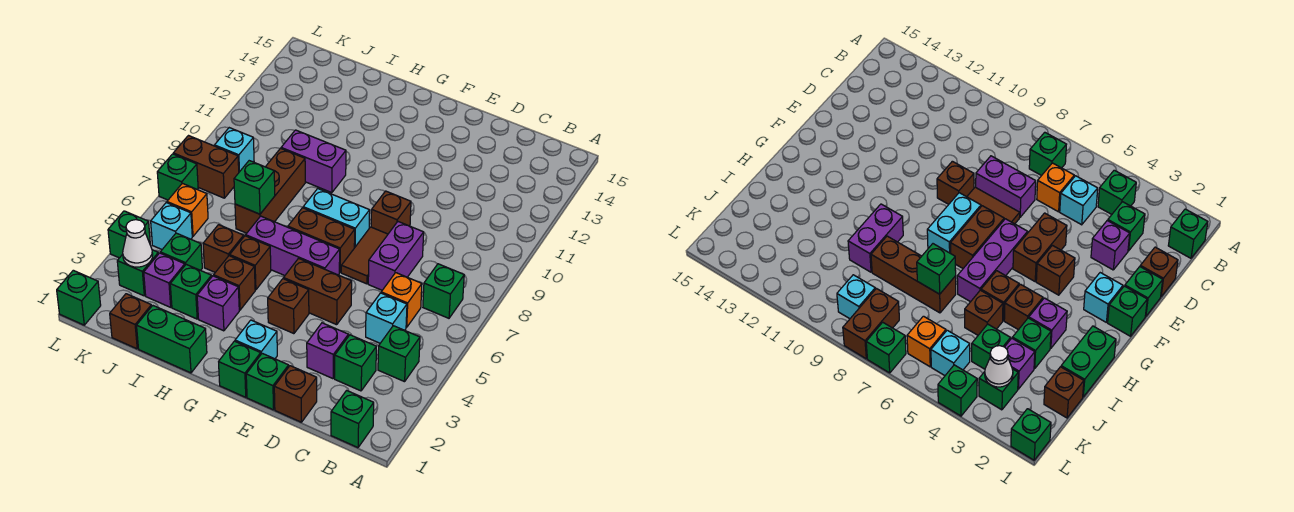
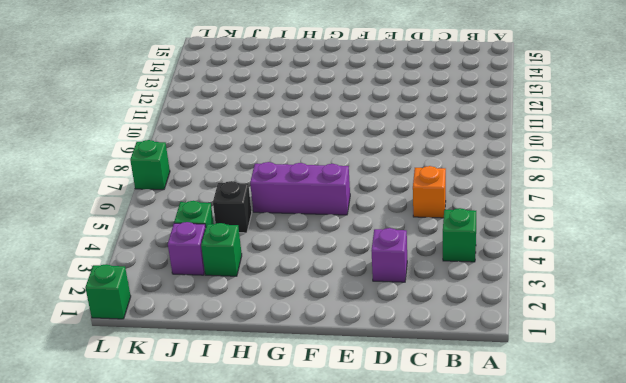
black brick I5 level 1 -> brown brick I5 level 1
none -> green brick B1 level 1
none -> green brick B7 level 1
none -> green brick C3 level 1
none -> cyan brick C5 level 1

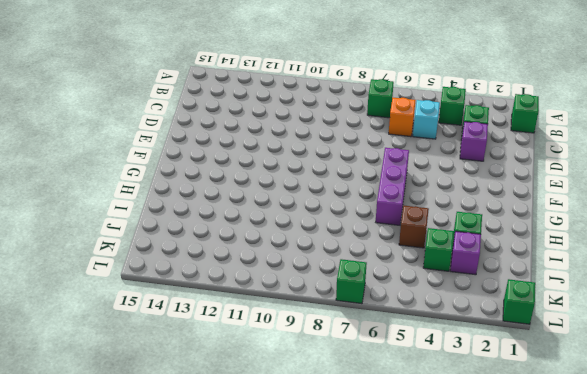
none -> brown brick D1 level 1
none -> purple brick D7:D8 level 1
none -> green brick E1 level 1
none -> brown brick E5:F5 level 1

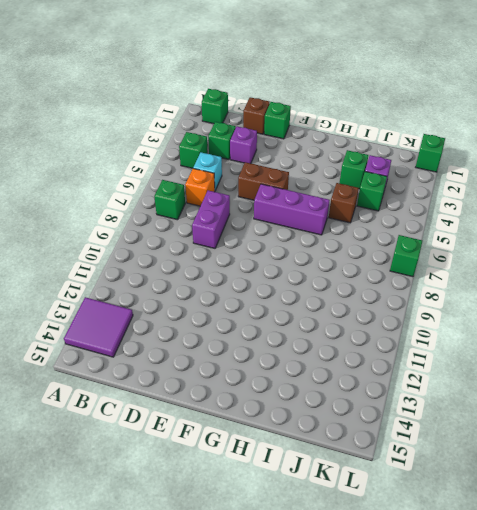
purple tile A13:B14 level 1 -> none
none -> brown tile E7:E8 level 1
none -> brown brick E9 level 1
none -> green brick F1 level 1
none -> cyan brick F2 level 1

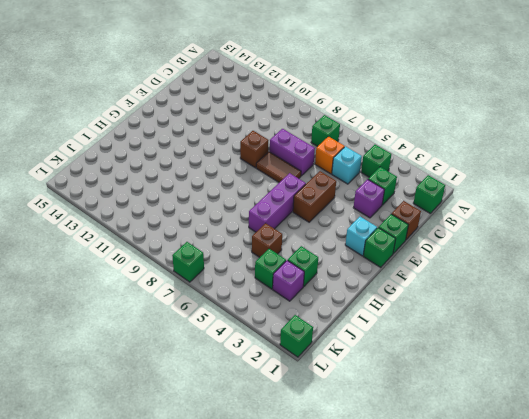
none -> brown brick F4 level 1
none -> brown brick F7:G7 level 1
none -> cyan brick F8:G8 level 1
none -> green brick H1:I1 level 1

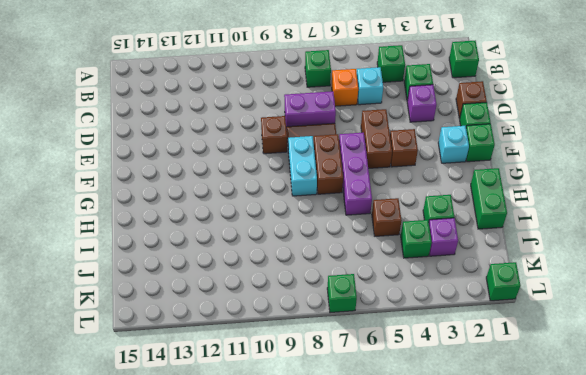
none -> purple brick H3 level 1
none -> brown brick H4 level 1
none -> brown brick H5 level 1
none -> purple brick H10:I10 level 1

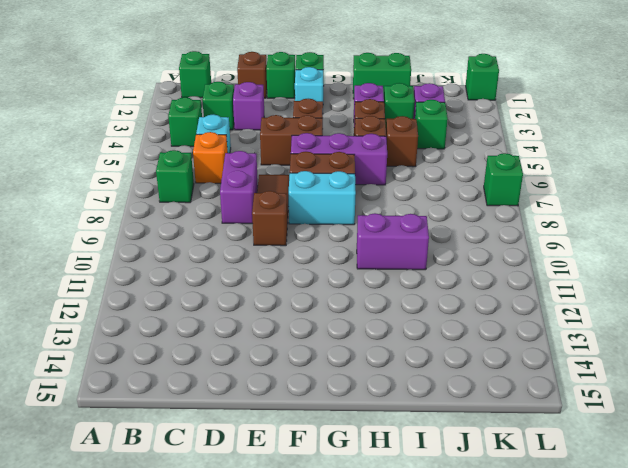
none -> brown brick I7:I9 level 1
none -> brown brick J1 level 1
none -> green brick K3 level 1
none -> cyan brick K5 level 1

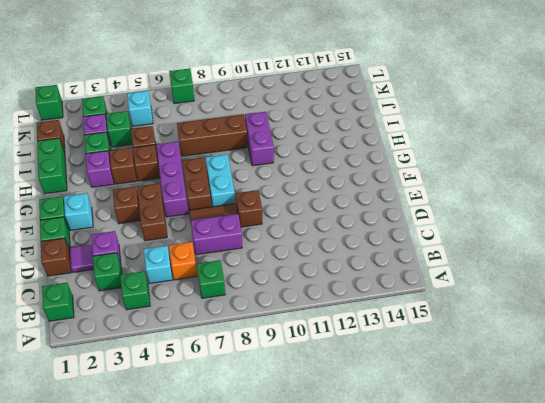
purple tile D2 level 1 -> none
none -> orange brick K6 level 1
none -> brown brick K8:L8 level 1
none -> cyan brick K9 level 1
none -> green brick L4 level 1

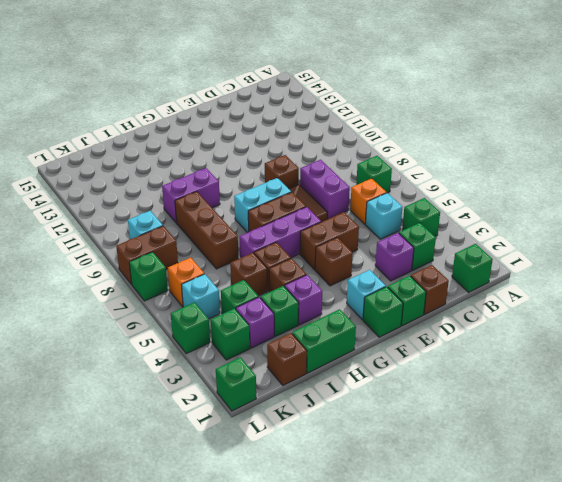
none -> green brick I7 level 2
none -> white cone K3 level 2

